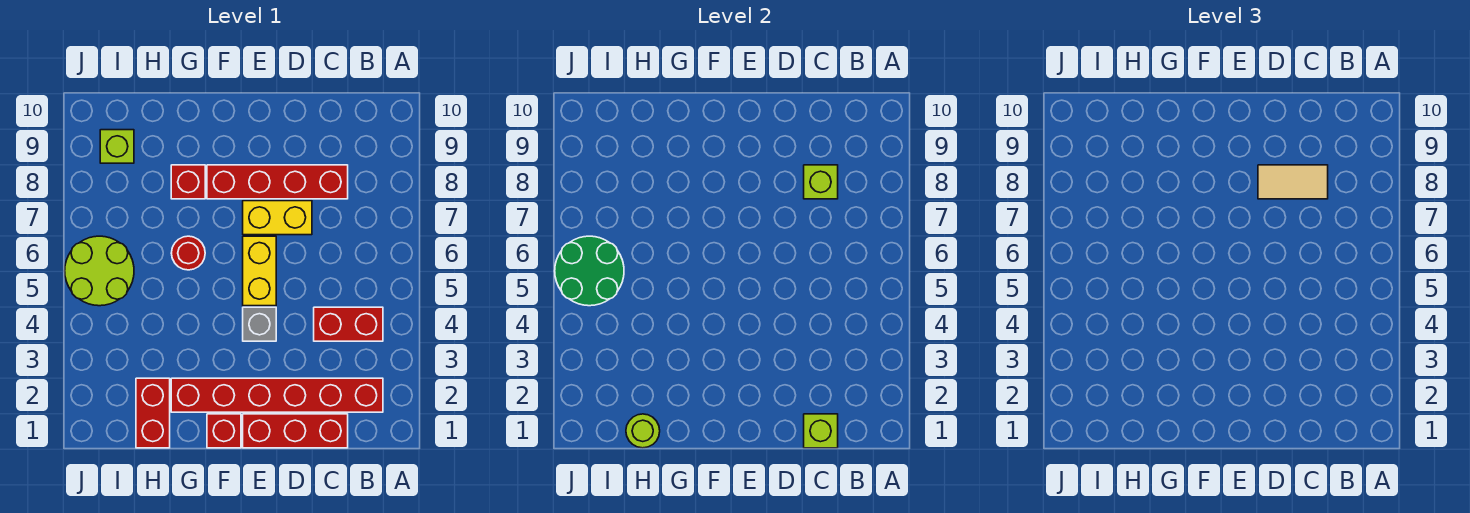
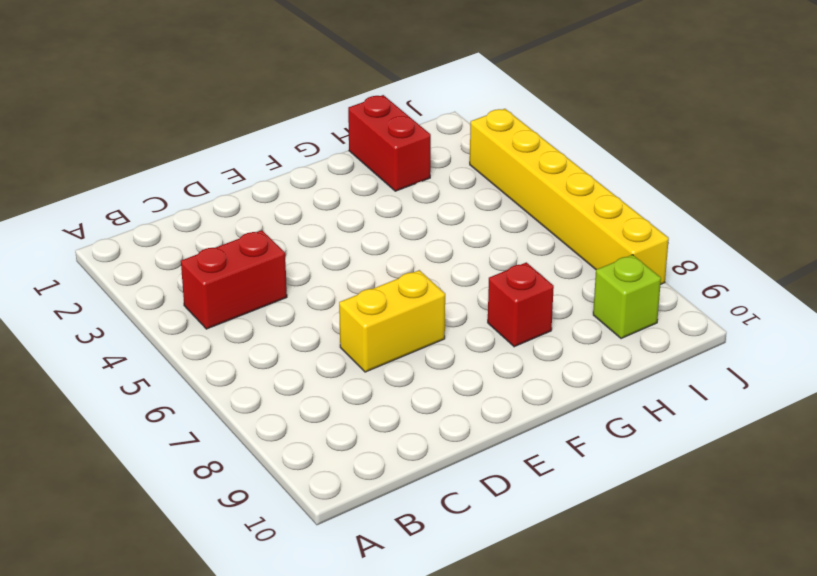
yellow brick J3:J8 level 1 -> lime round brick I5:J6 level 1
none -> red brick B2:G2 level 1
none -> red brick C1:E1 level 1
none -> red brick C8:F8 level 1

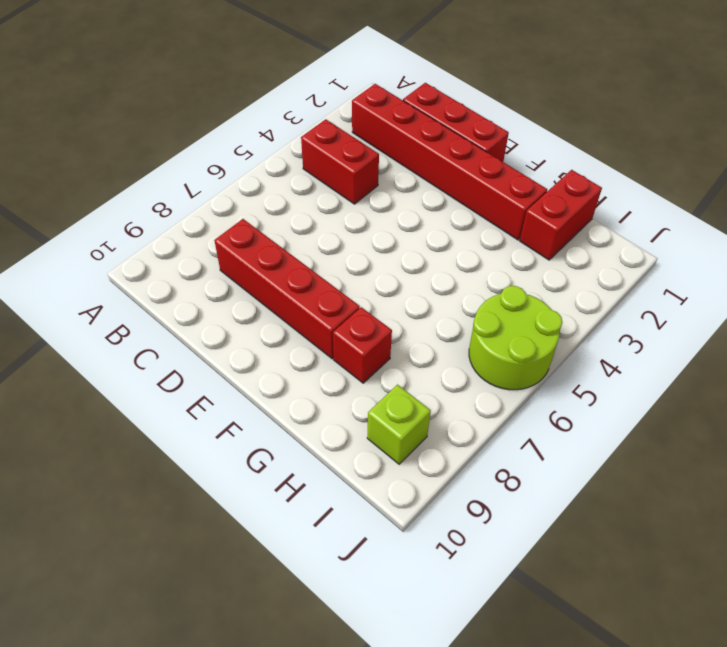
none -> yellow brick D7:E7 level 1
none -> grey brick E4 level 1
none -> yellow brick E5:E6 level 1

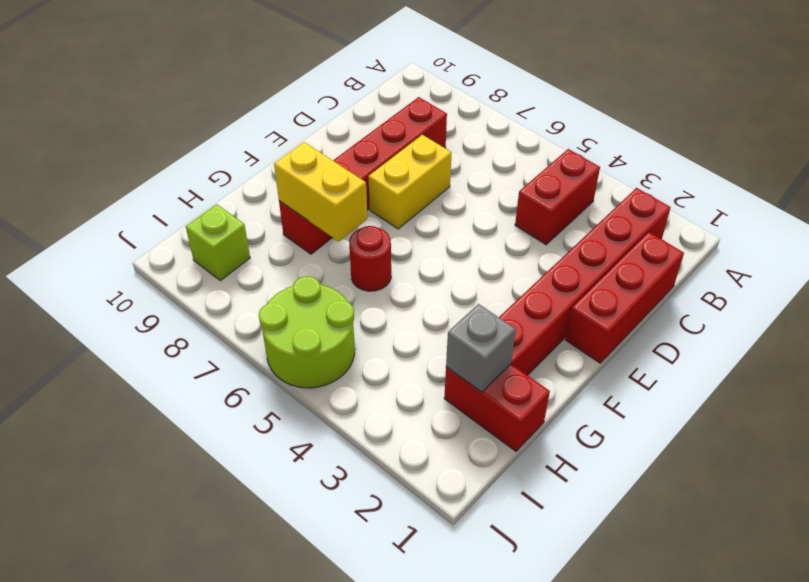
yellow brick G7:G8 level 2 -> yellow brick E5:E6 level 1
grey brick H2 level 2 -> grey brick E4 level 1
none -> red brick F1 level 1
none -> lime brick C1 level 2
none -> lime brick C8 level 2

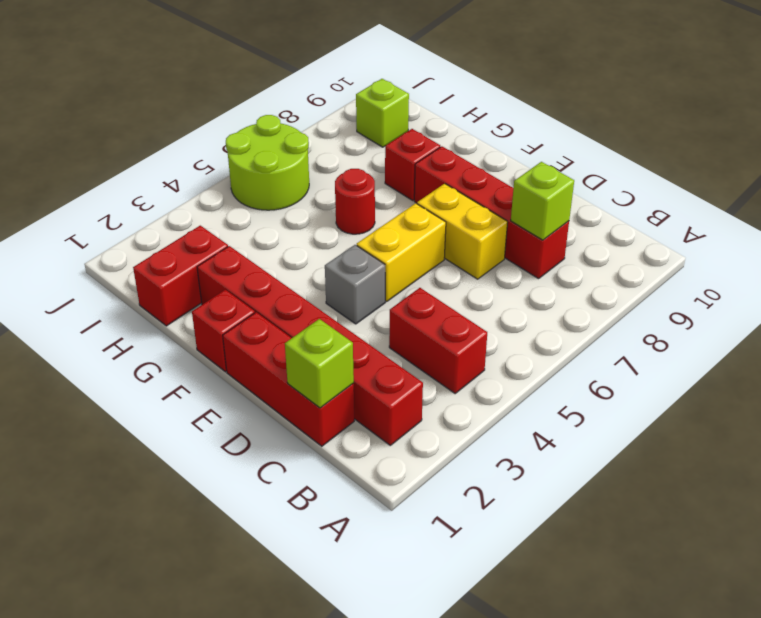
none -> lime round brick H1 level 2
none -> green round brick I5:J6 level 2
none -> tan tile C8:D8 level 3

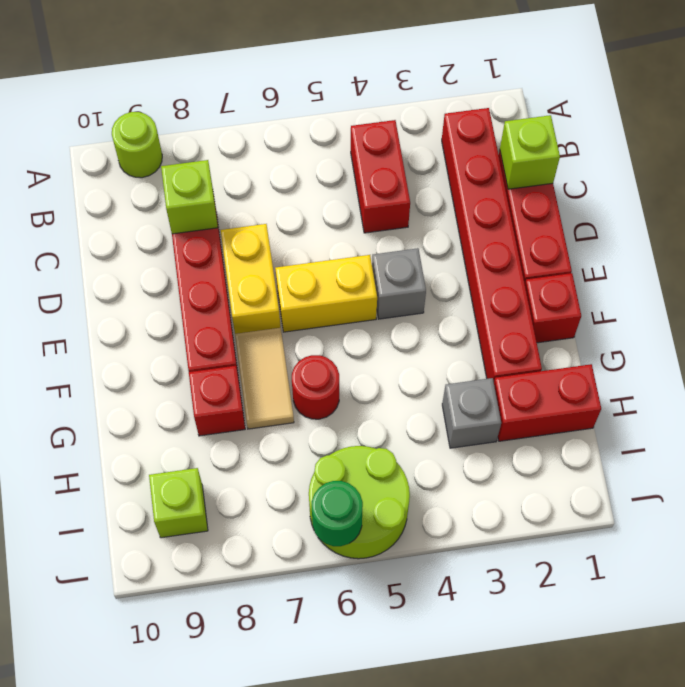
lime round brick A9 level 1 -> lime round brick H1 level 2
tan tile F7:G7 level 1 -> tan tile C8:D8 level 3
grey brick H3 level 1 -> none
green round brick J6 level 2 -> green round brick I5:J6 level 2

